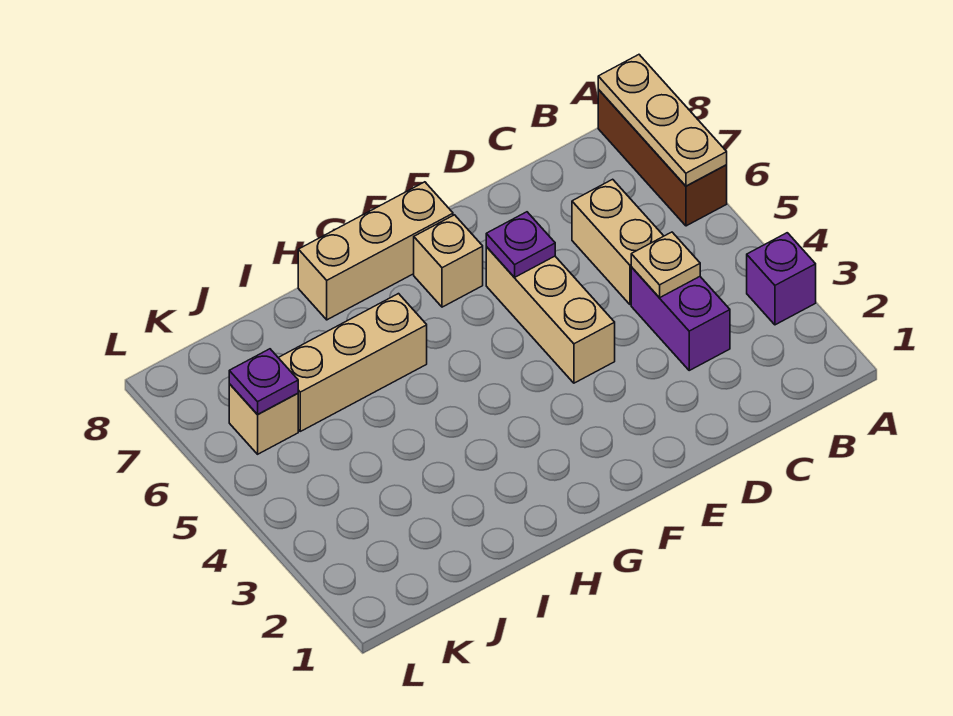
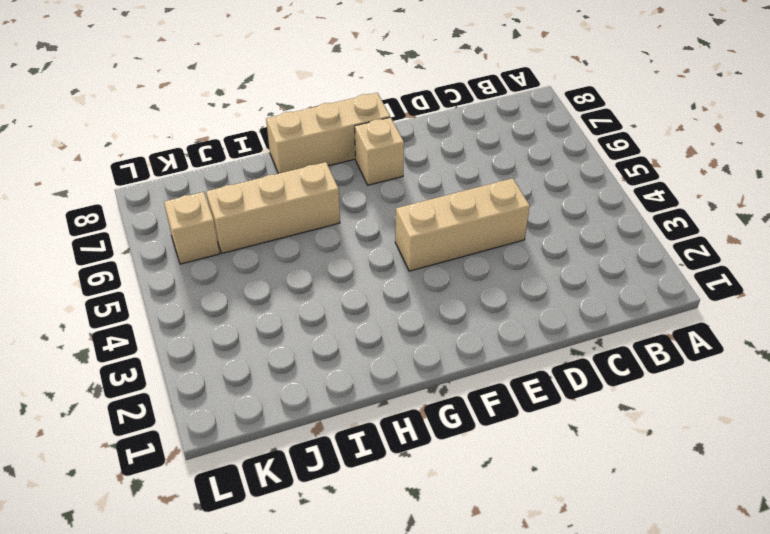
tan brick D4:F4 level 1 -> tan brick E4:E6 level 1
none -> purple brick A3 level 1
none -> brown brick A6:A8 level 1
none -> purple brick C3:C4 level 1

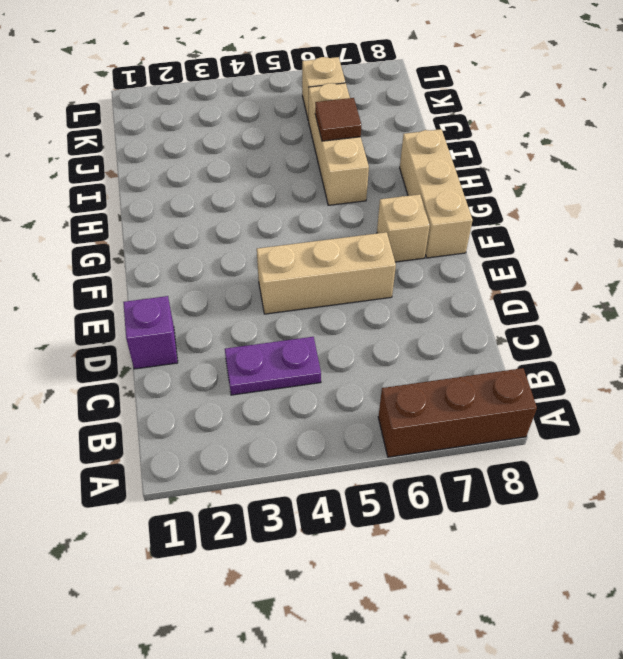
purple plate C3:C4 level 1 -> purple brick C3:C4 level 1
purple brick D1 level 1 -> purple brick A3 level 1
brown tile I6 level 2 -> none
none -> tan brick C5:C6 level 1
none -> tan plate A6:A8 level 2
none -> tan plate C4 level 2

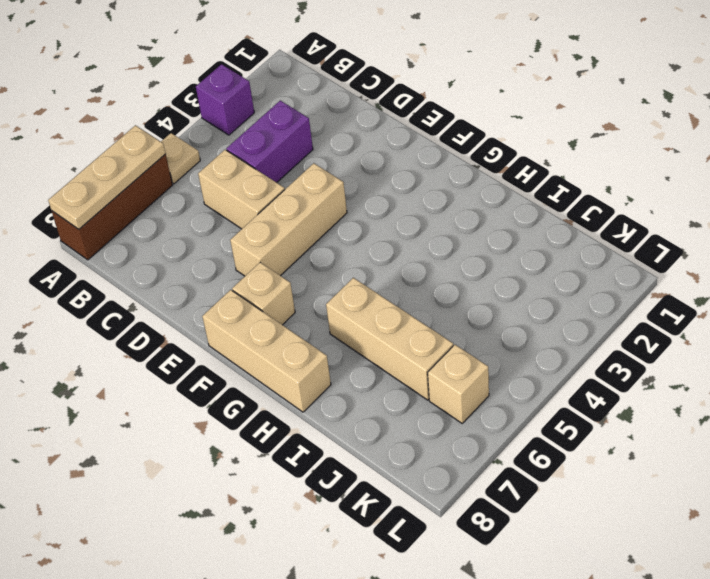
tan plate A5 level 1 -> tan plate C4 level 2
tan brick C5:D5 level 1 -> tan brick C5:C6 level 1
none -> purple plate E6 level 2
none -> purple plate K6 level 2

